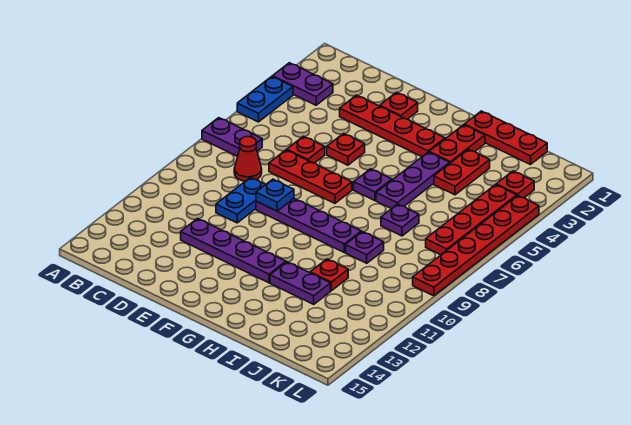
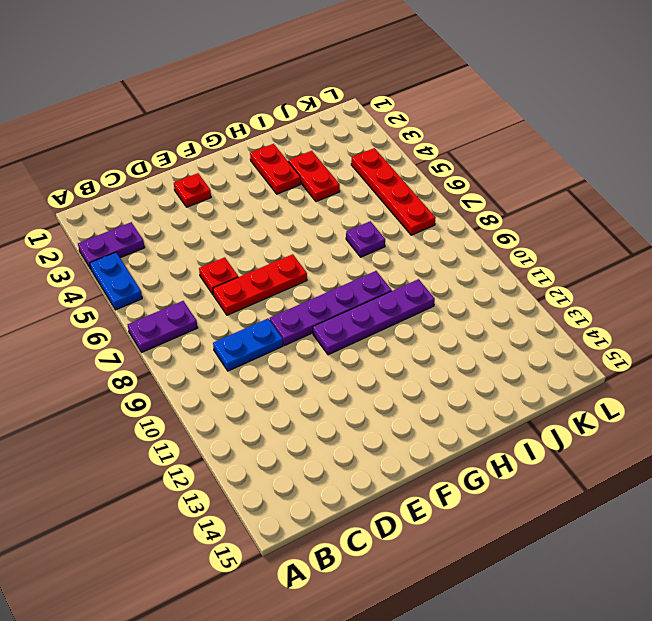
blue plate C9:D9 level 1 -> blue plate D9:D10 level 1
purple plate F10:I10 level 1 -> purple plate D12:G12 level 1
none -> red cone C8 level 1
none -> red plate D3:G3 level 1
none -> red plate E5 level 1

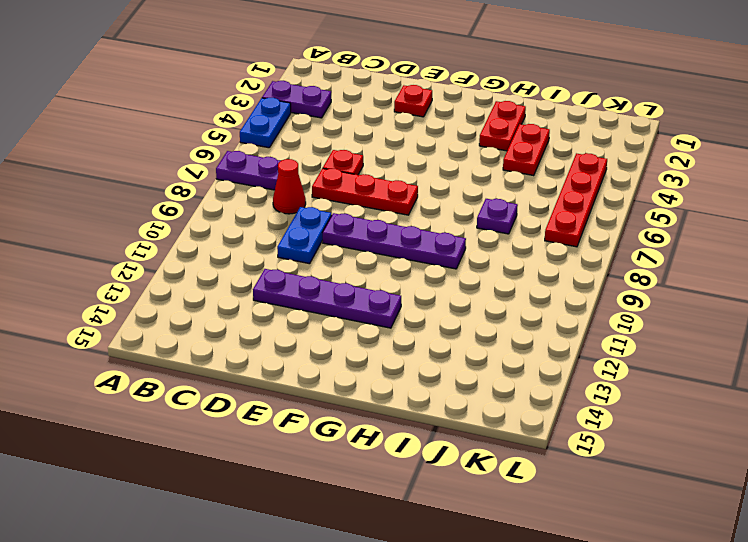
none -> red plate D3:G3 level 1
none -> red plate E5 level 1
none -> purple plate G6 level 1

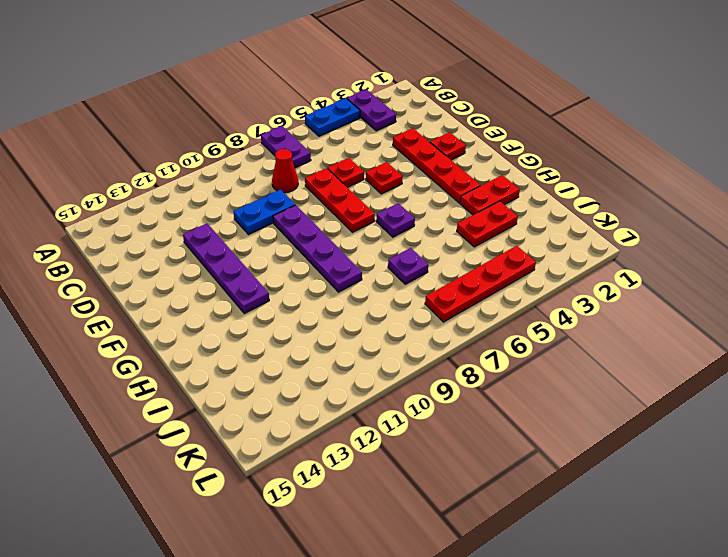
none -> red plate H1:J1 level 1
none -> purple plate H4:H6 level 1
none -> purple plate H12:I12 level 1

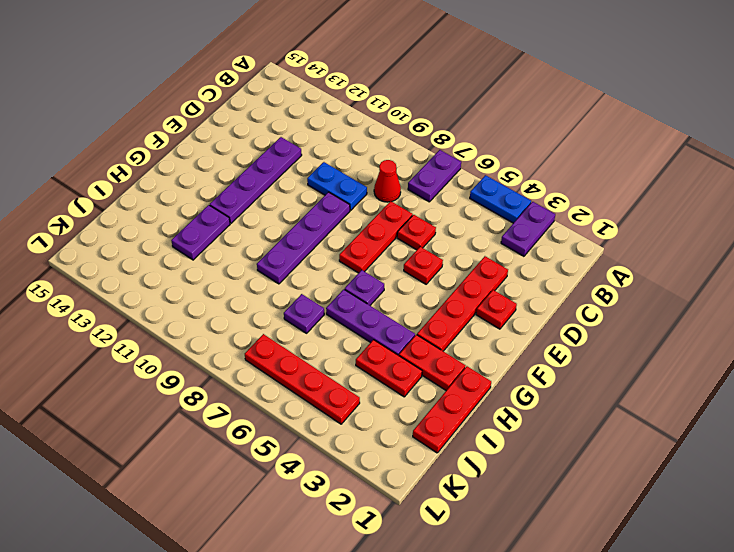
none -> purple plate I9 level 1
none -> red plate I11 level 1
none -> red plate K3 level 1

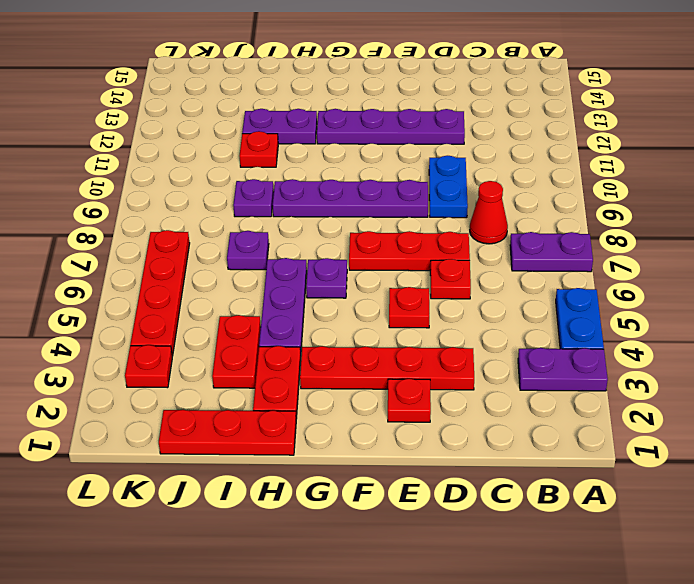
none -> red plate L4:L9 level 1
none -> blue plate E9 level 2

